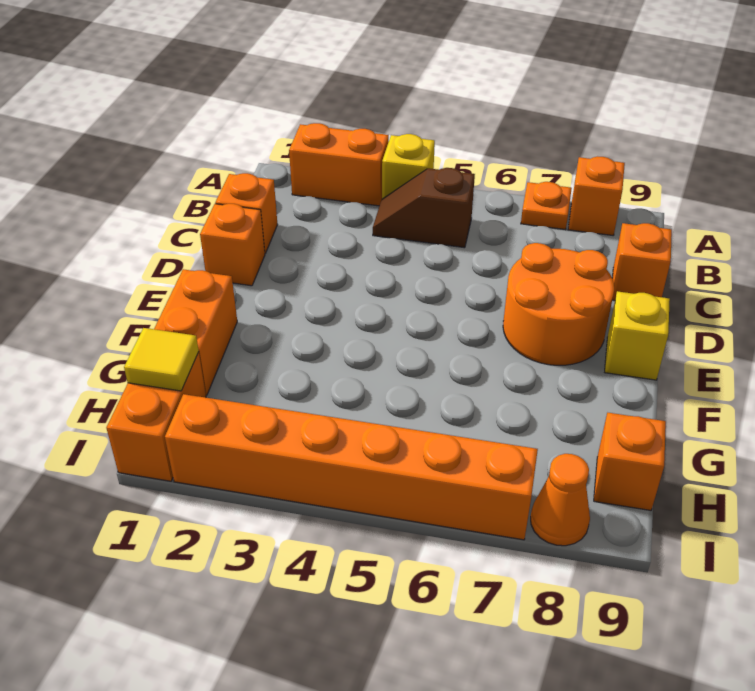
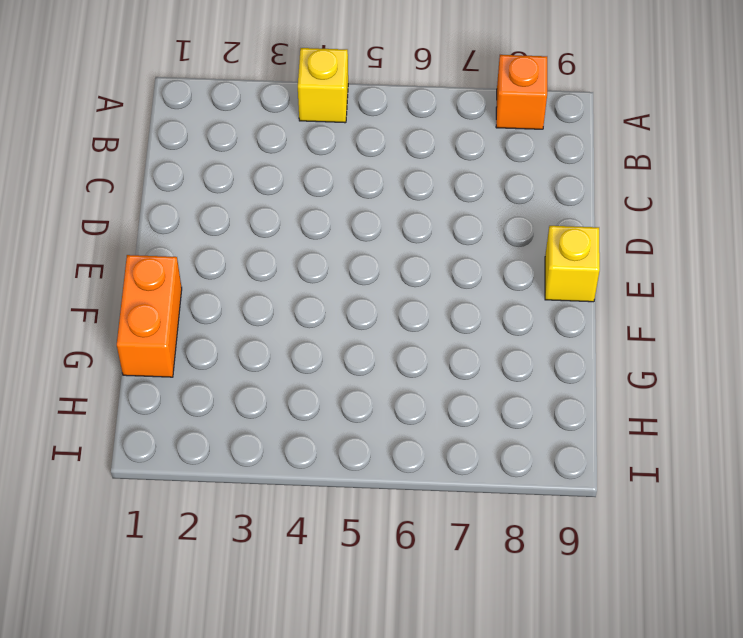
none -> orange brick A2:A3 level 1
none -> orange plate A7 level 1
none -> brown slope B4:B5 level 1 top 5

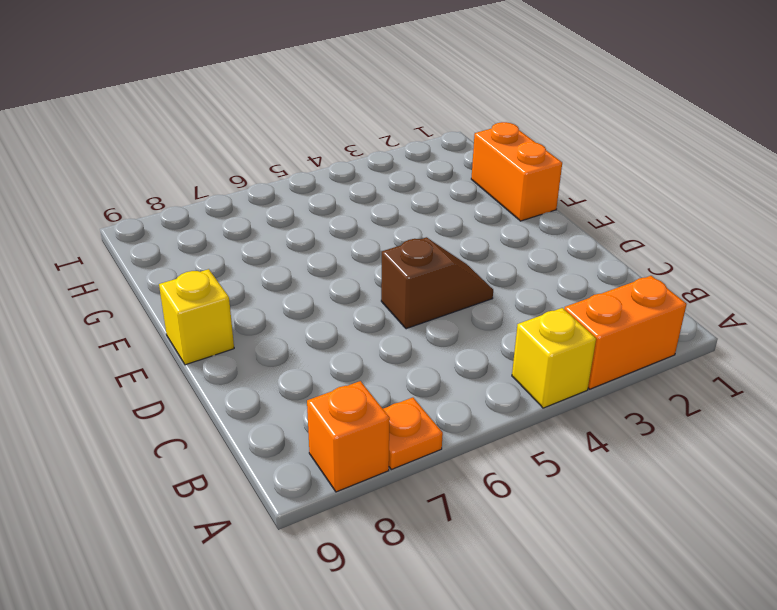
brown slope D4:D5 level 1 top 5 -> brown slope B4:B5 level 1 top 5
none -> orange brick C1 level 1
none -> orange brick C9 level 1
none -> orange brick D1 level 1

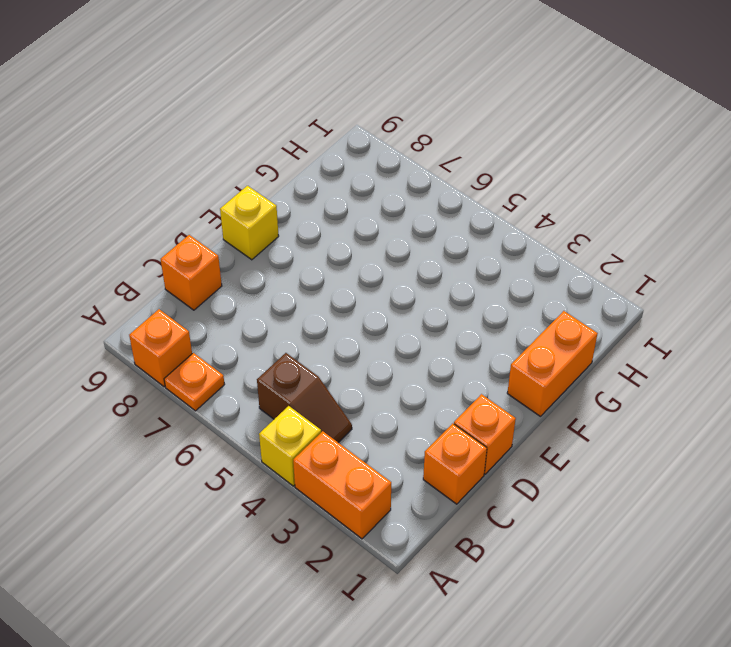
none -> orange round brick D7:E8 level 1
none -> orange brick H1:I1 level 1
none -> orange brick H9 level 1

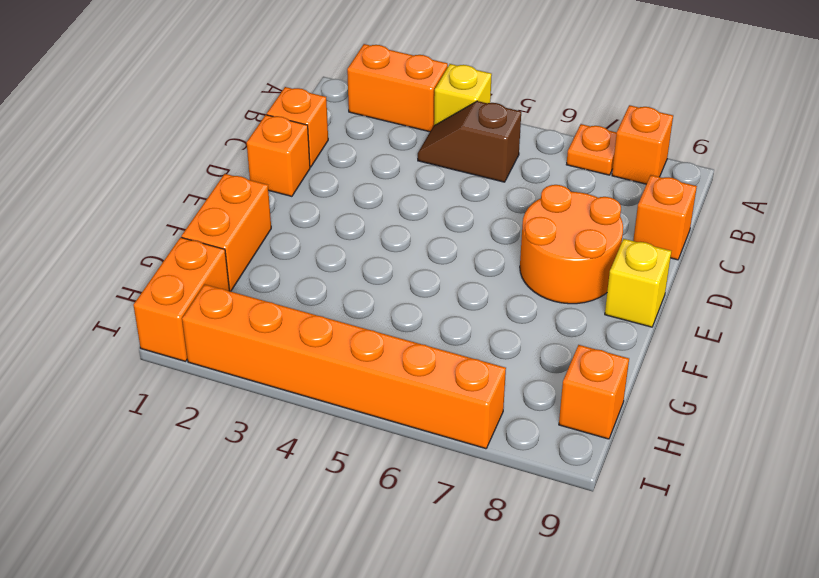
none -> orange cone I8 level 1
none -> yellow tile H1 level 2

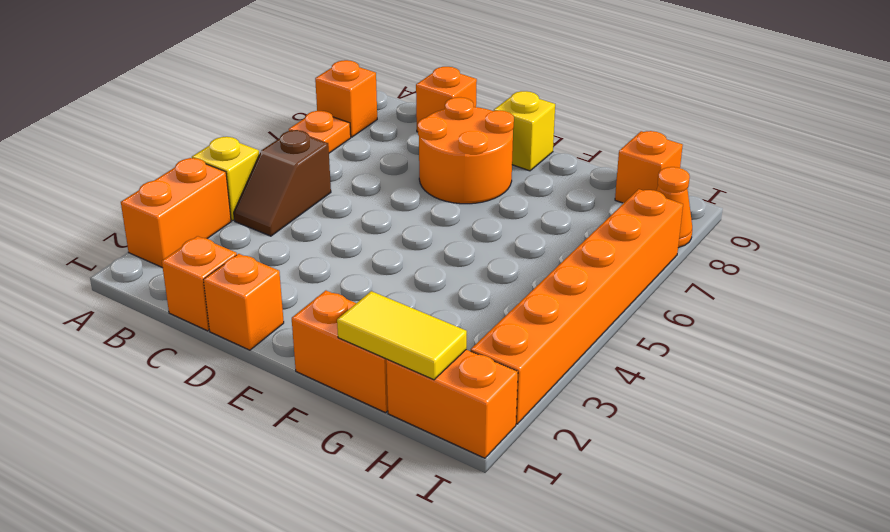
yellow tile G1:H1 level 2 -> yellow tile H1 level 2

